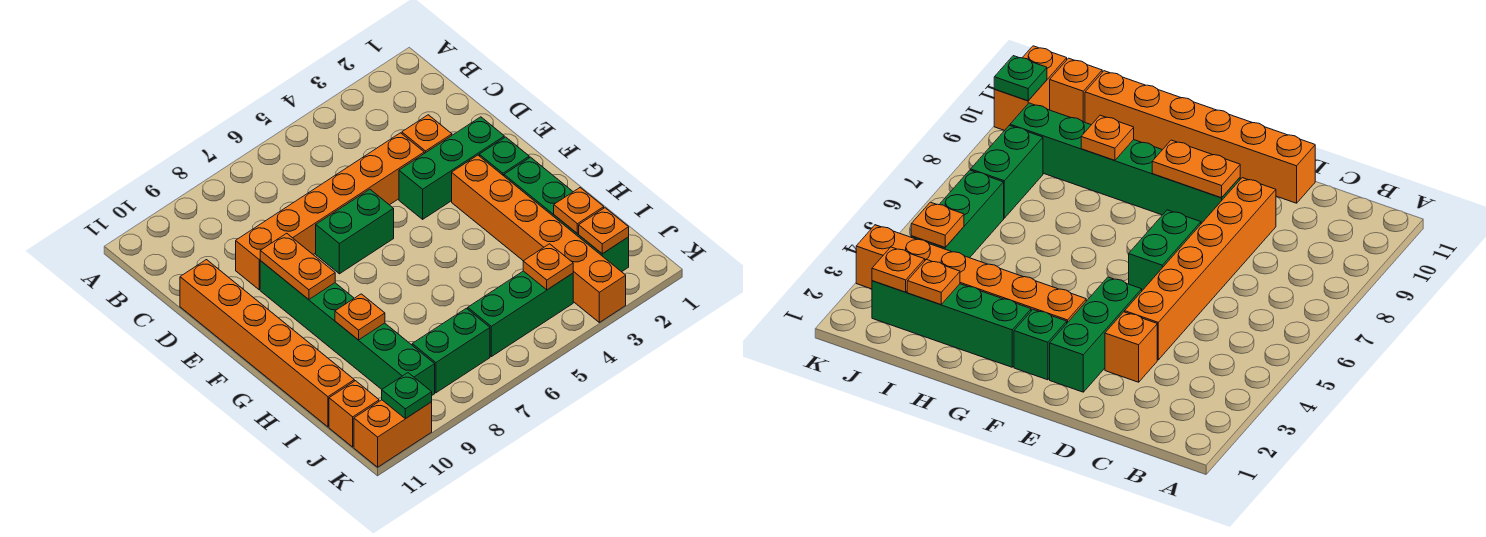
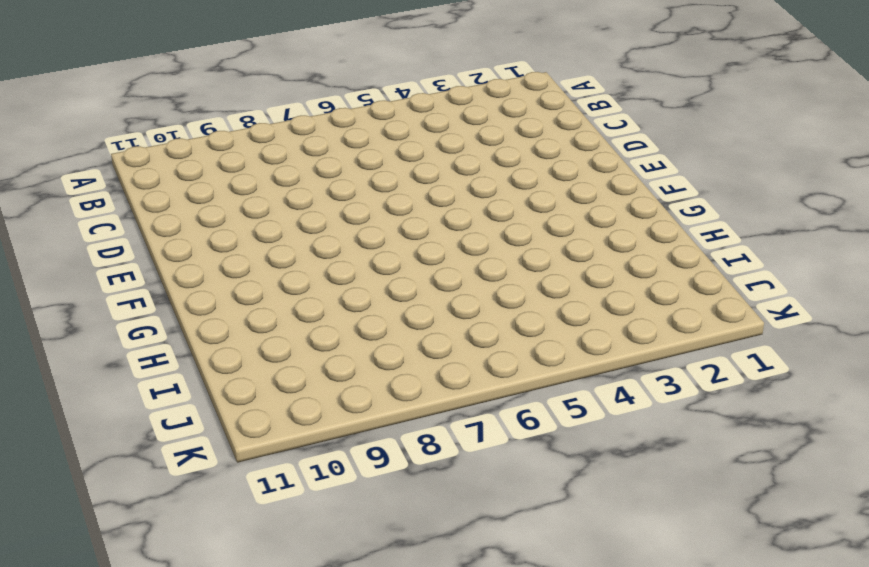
none -> orange brick D3 level 1
none -> orange brick D4:D9 level 1
none -> orange brick D11:I11 level 1

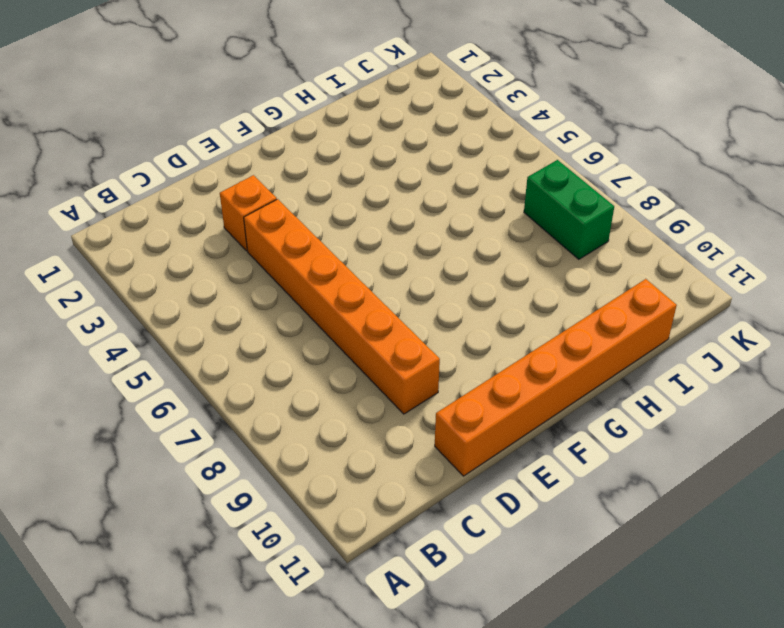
none -> green brick E2:E4 level 1
none -> green brick E6:E7 level 1
none -> green brick E9:J9 level 1

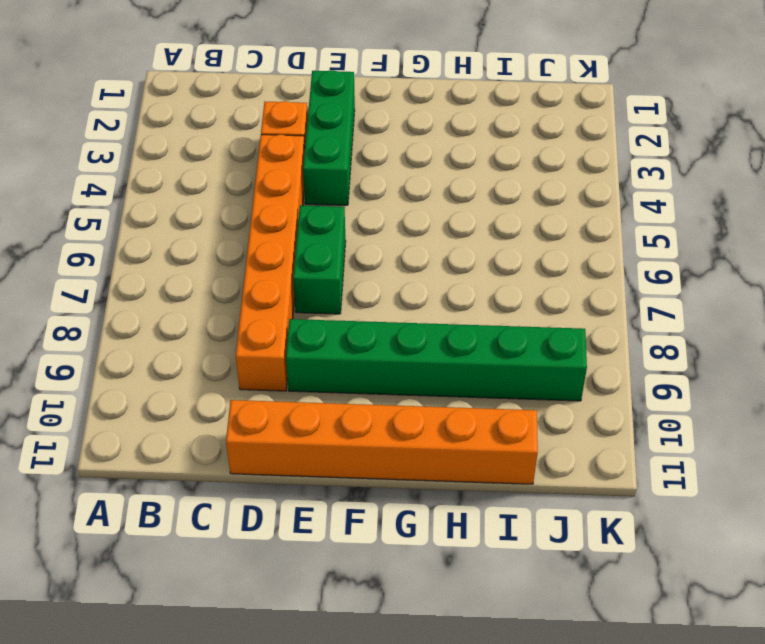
none -> green brick F2 level 1
none -> orange brick F3:K3 level 1
none -> green brick G2:J2 level 1

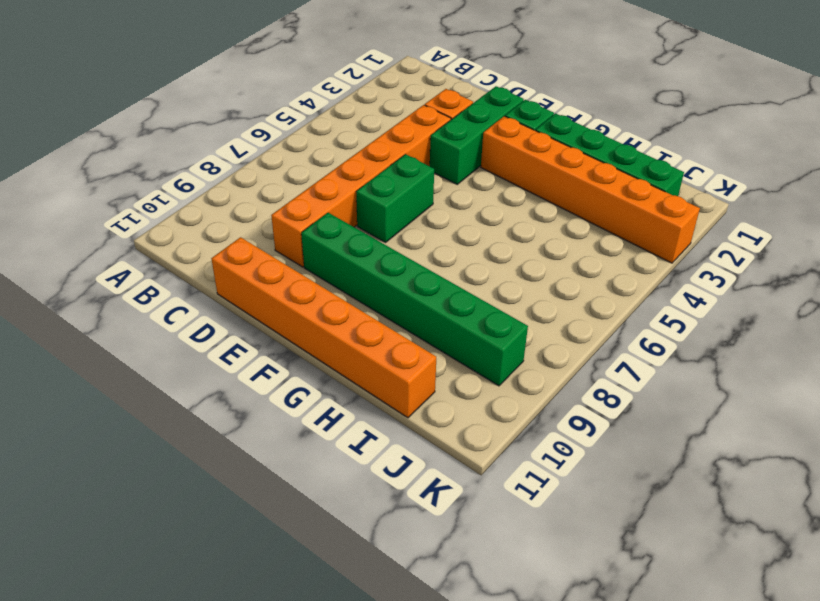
none -> green brick J4:J6 level 1
none -> green brick J7:J8 level 1
none -> orange brick J11 level 1

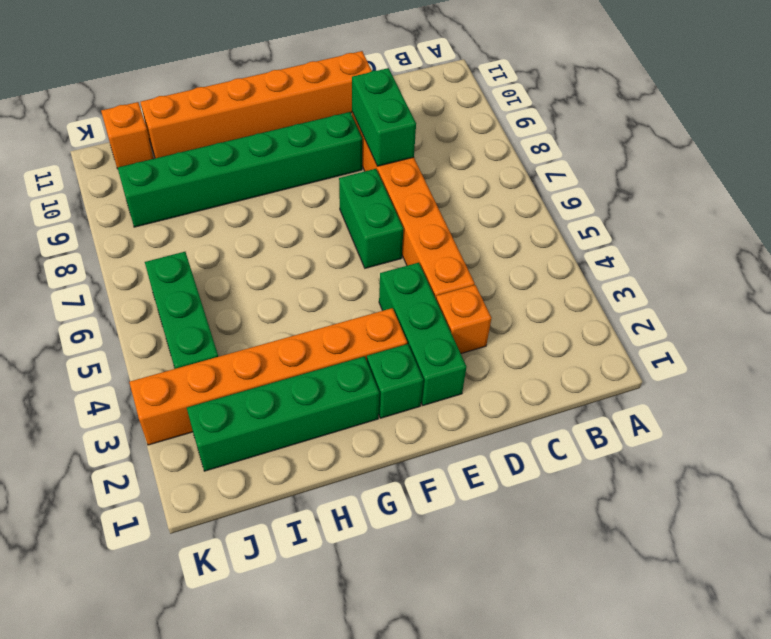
green brick D8:D9 level 2 -> green brick J7:J8 level 1
none -> orange brick K10:K11 level 1
none -> orange plate E9:F9 level 2
none -> orange plate H9 level 2

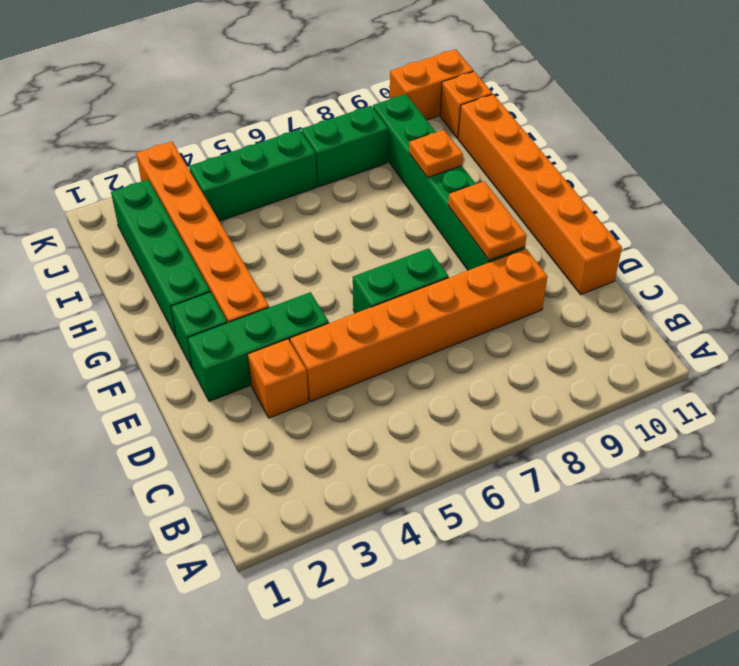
none -> orange plate I2 level 2
none -> orange plate J2 level 2
none -> orange plate J4 level 2

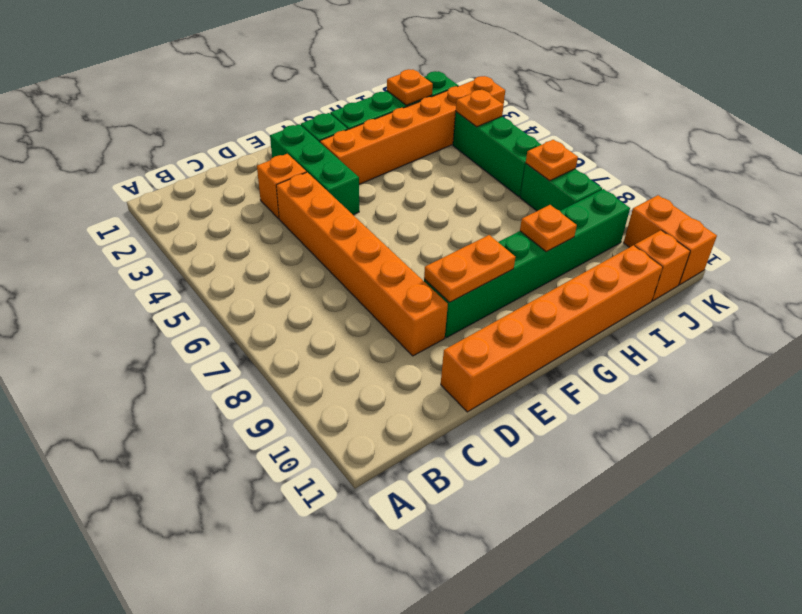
orange plate J7 level 2 -> orange plate J2 level 2
none -> green brick E6:E7 level 1
none -> green plate K10 level 2

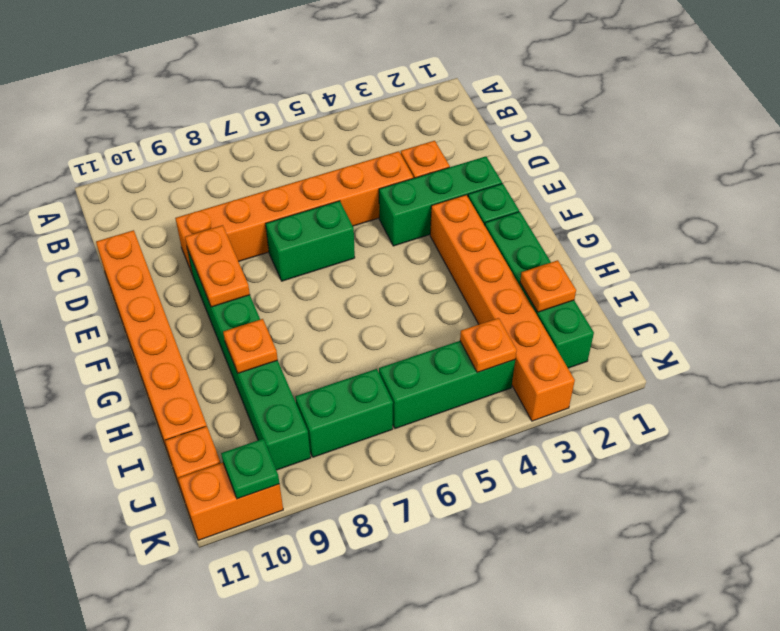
none -> orange plate J2 level 2

